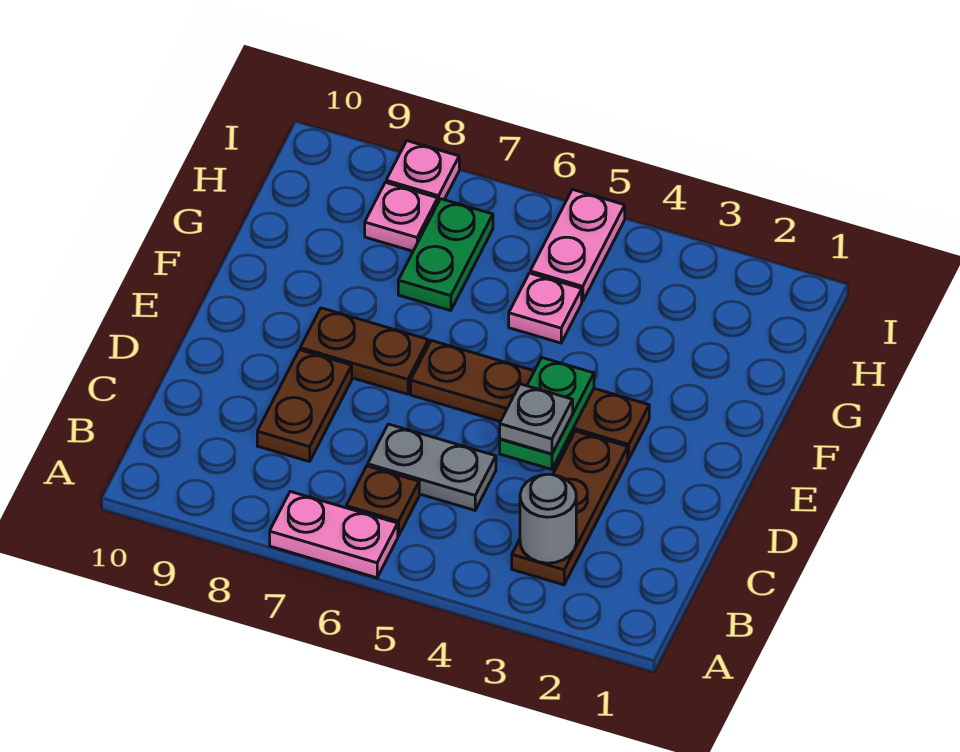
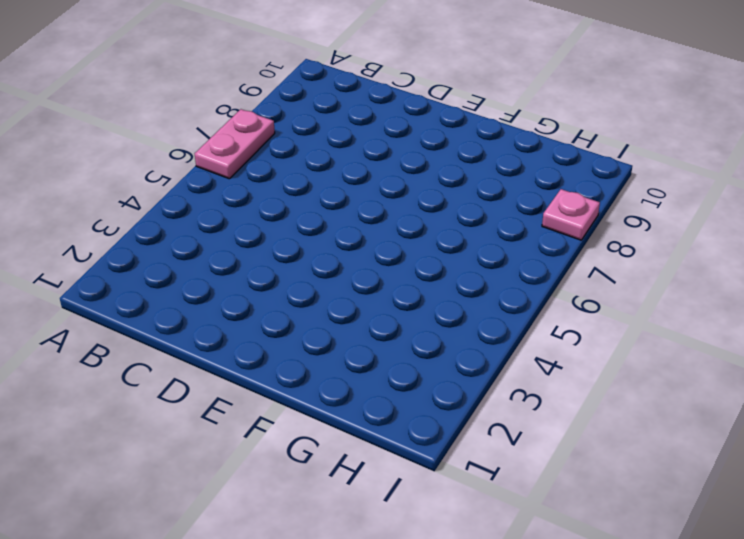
none -> brown plate B3:D3 level 1
none -> brown plate B6 level 1
none -> grey plate C5:C6 level 1

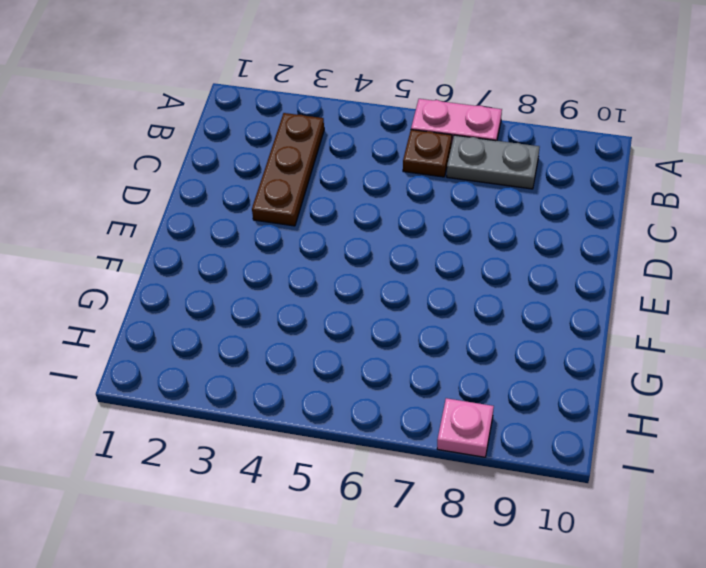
grey plate B7:B8 level 1 -> grey plate C5:C6 level 1
none -> brown plate C8:D8 level 1
none -> brown plate E3:E6 level 1
none -> brown plate E7:E8 level 1

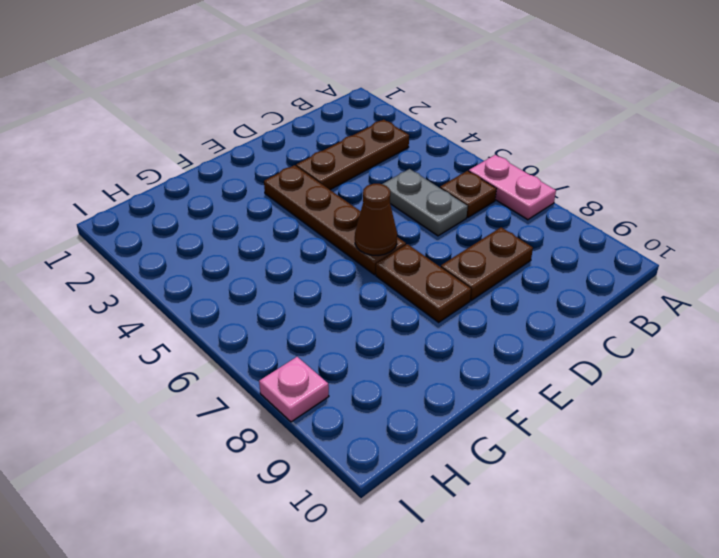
brown cone E6 level 2 -> none
none -> pink plate G5 level 1
none -> green plate G7:H7 level 1
none -> pink plate H5:I5 level 1

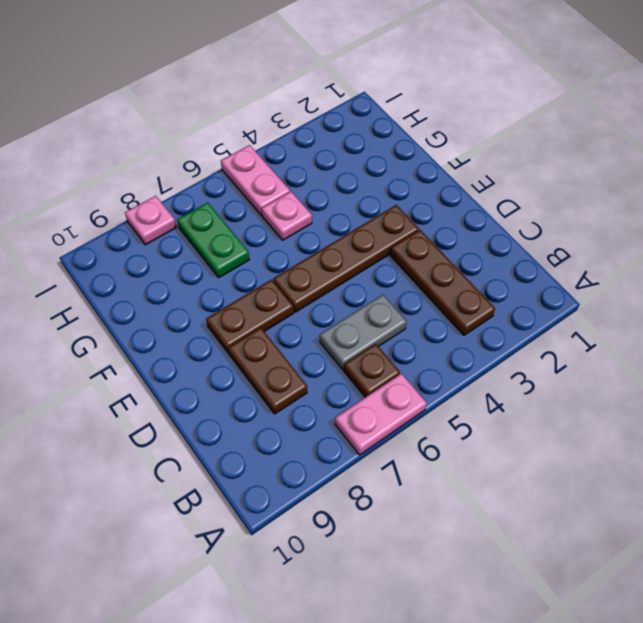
none -> pink plate H8 level 1
none -> grey round brick B3 level 2
none -> green plate D4:E4 level 2

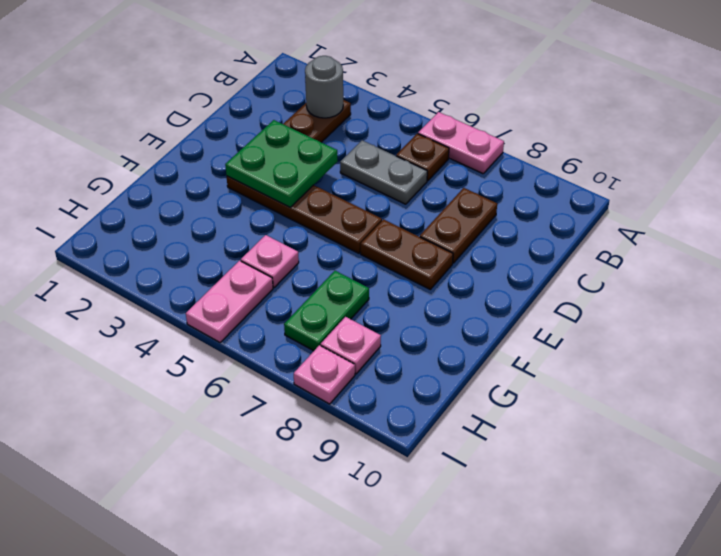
green plate D3:E4 level 2 -> green plate D4:E4 level 2
none -> grey plate D4 level 3

